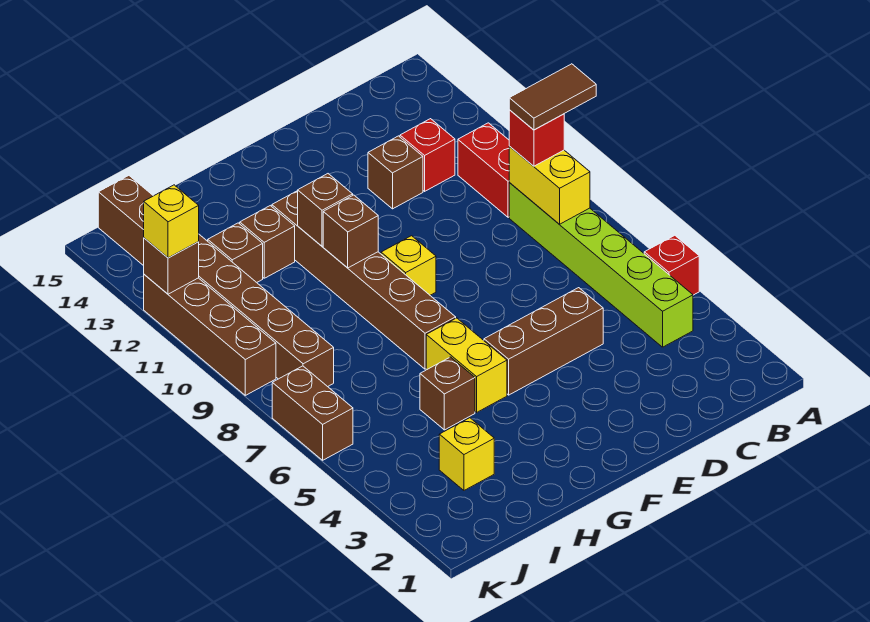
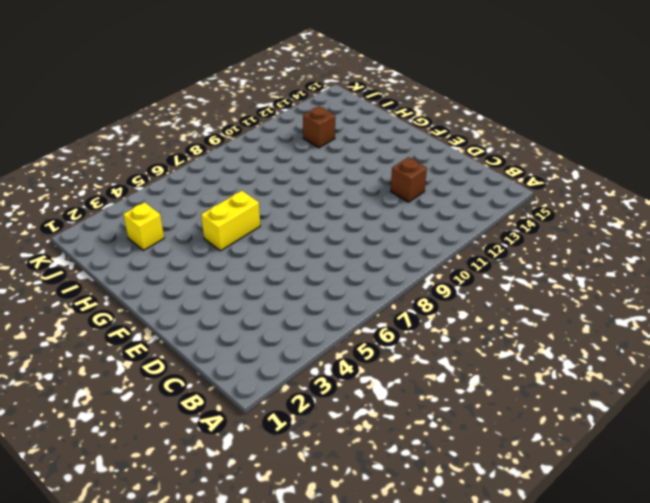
none -> red brick A5 level 1
none -> lime brick B4:B9 level 1
none -> red brick B10:B11 level 1

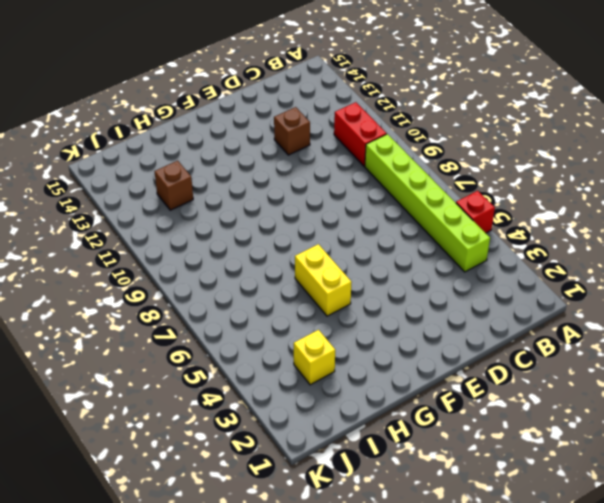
none -> red brick C12 level 1
none -> brown brick D5:F5 level 1
none -> yellow brick F9 level 1

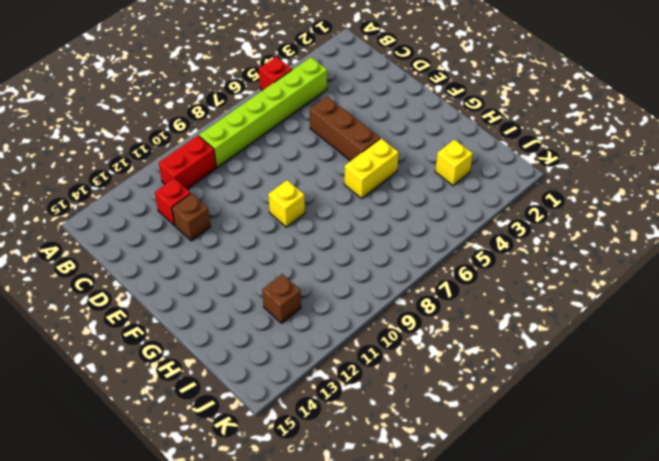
none -> brown brick G7:G12 level 1
none -> brown brick H5 level 1
none -> brown brick H12 level 1

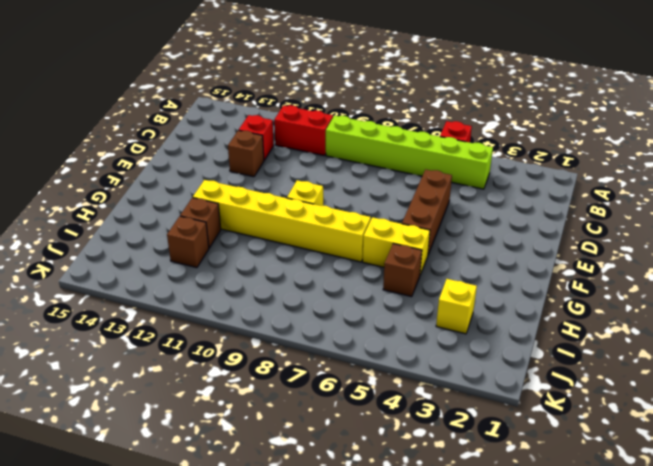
yellow brick G7:G12 level 1 -> brown brick G7:G12 level 1
none -> brown brick J8:J15 level 1
none -> brown brick K6:K7 level 1
none -> brown brick K9:K12 level 1

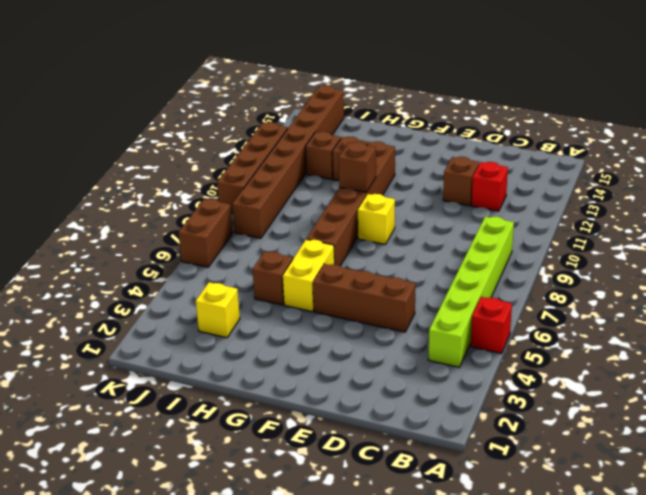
none -> red brick B10:B11 level 1
none -> yellow brick B8:B9 level 2
none -> brown brick G11 level 2

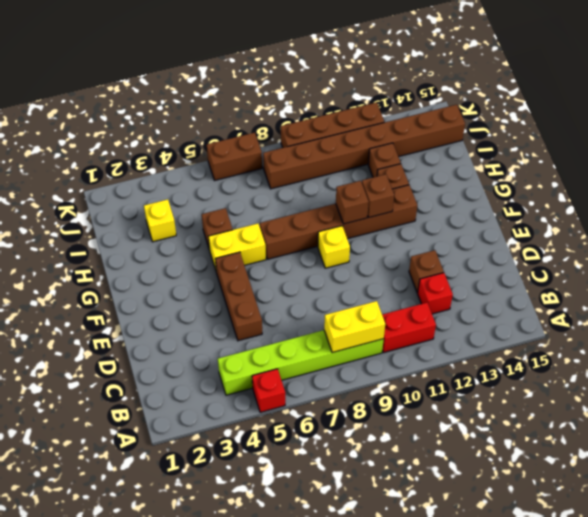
none -> brown brick K12 level 2
none -> red brick B9 level 3
none -> yellow brick K12 level 3

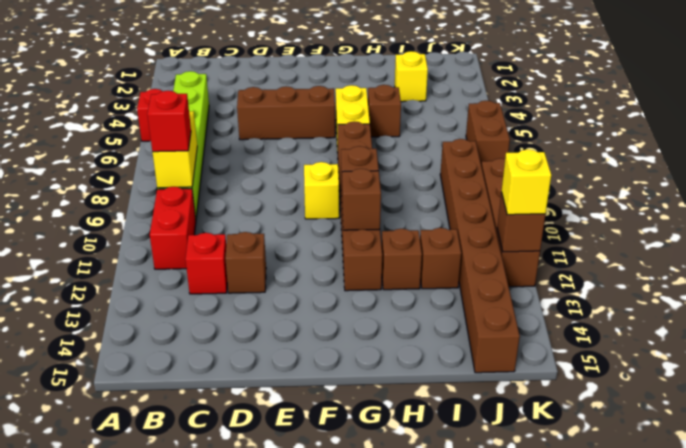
none -> brown tile A9:B9 level 4

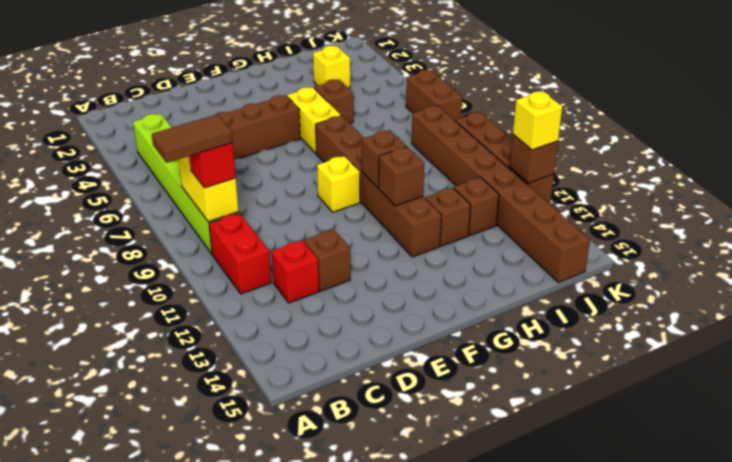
none -> red brick A5 level 1

